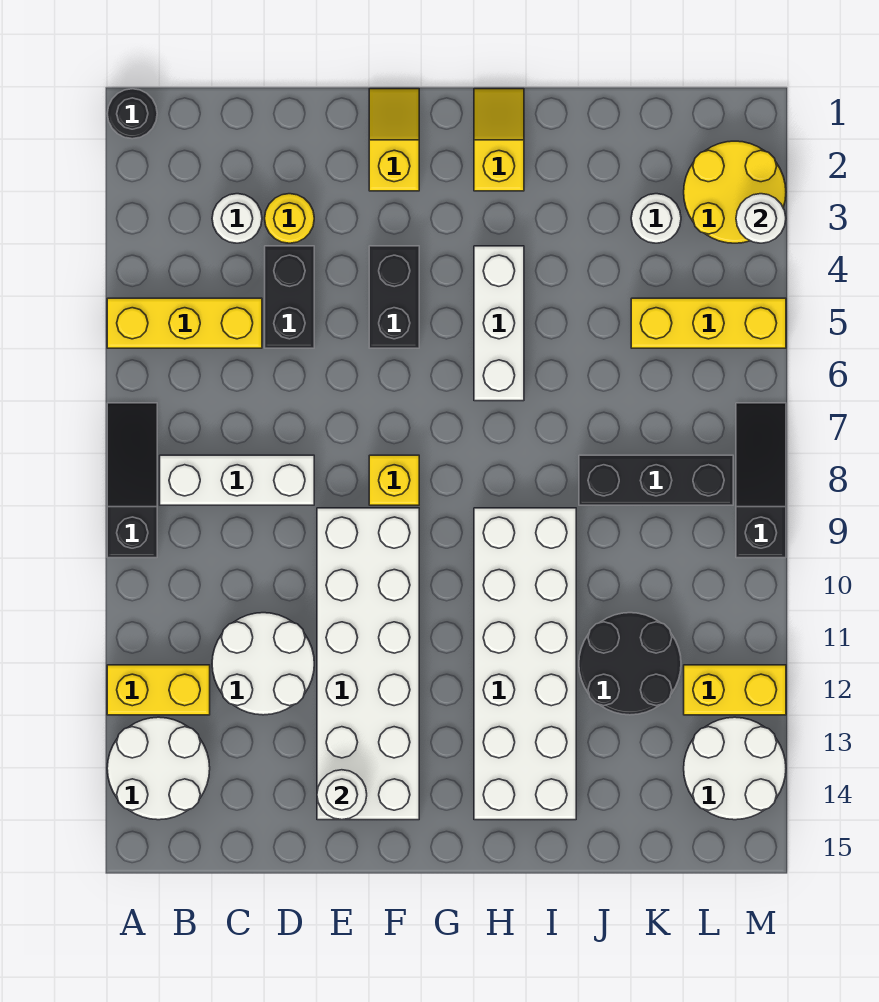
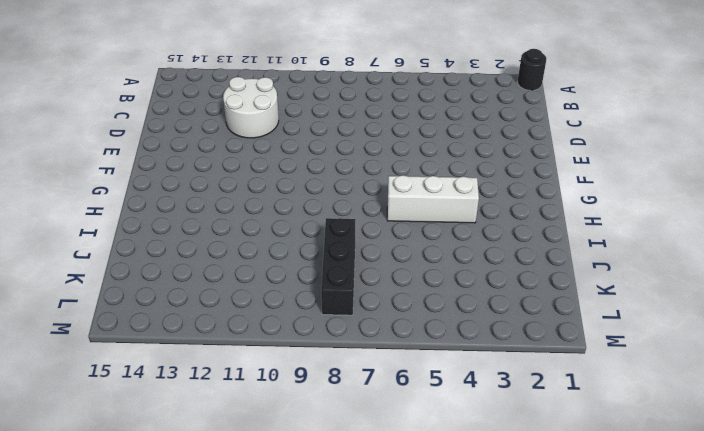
none -> yellow brick A5:C5 level 1
none -> black slope A7:A9 level 1 top 9
none -> yellow brick A12:B12 level 1

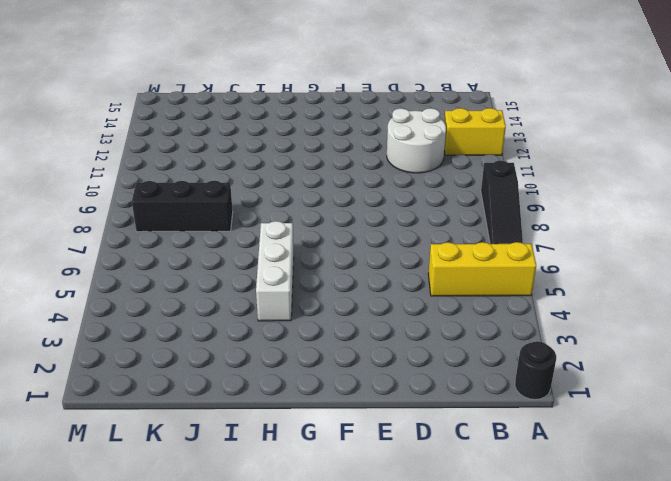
none -> white round brick A13:B14 level 1
none -> white brick B8:D8 level 1
none -> white round brick C3 level 1

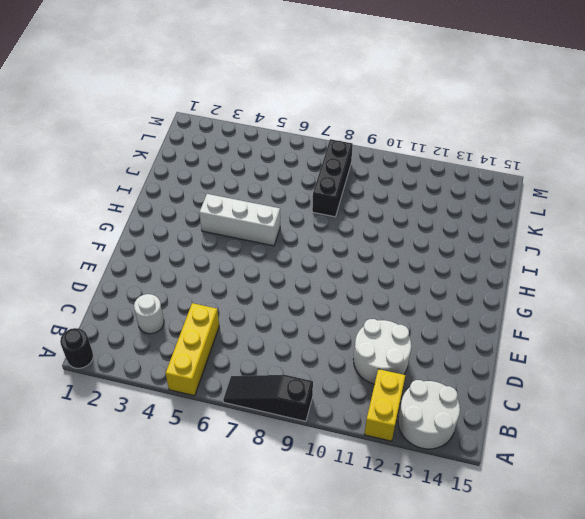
none -> white brick B8:D8 level 1
none -> yellow round brick D3 level 1
none -> black brick D4:D5 level 1

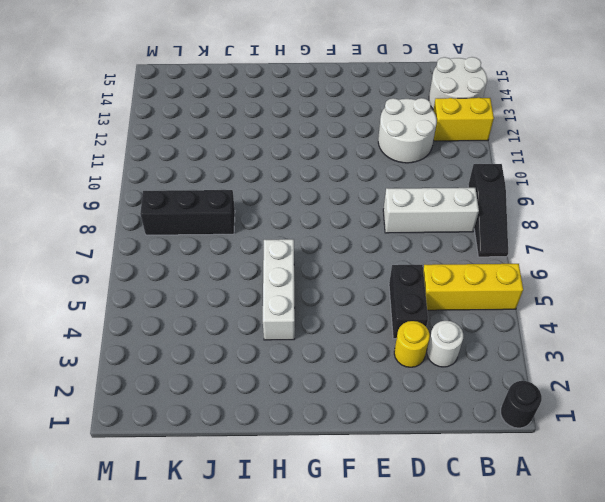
none -> white brick E9:F14 level 1
none -> yellow slope F1:F2 level 1 top 2
none -> black brick F4:F5 level 1

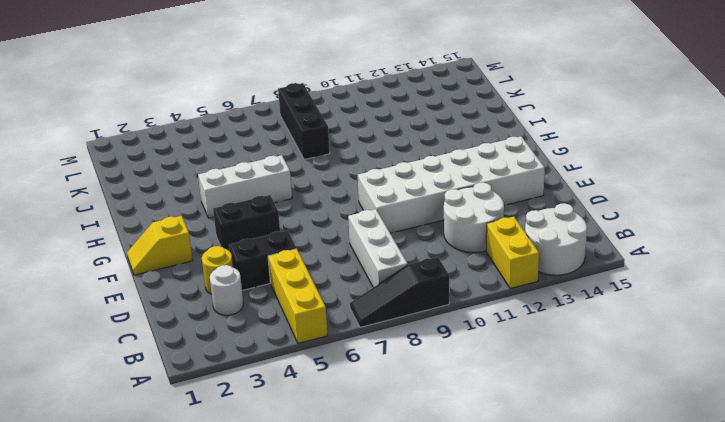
none -> black round brick A1 level 1
none -> yellow brick F8 level 1
none -> yellow slope H1:H2 level 1 top 2

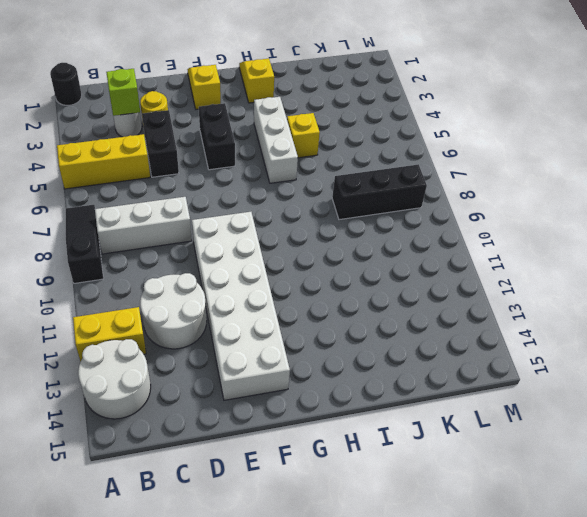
lime brick C3 level 2 -> none
yellow brick I5 level 1 -> yellow brick F8 level 1
none -> white brick H9:I14 level 1
none -> black round brick J11:K12 level 1
none -> white round brick K3 level 1

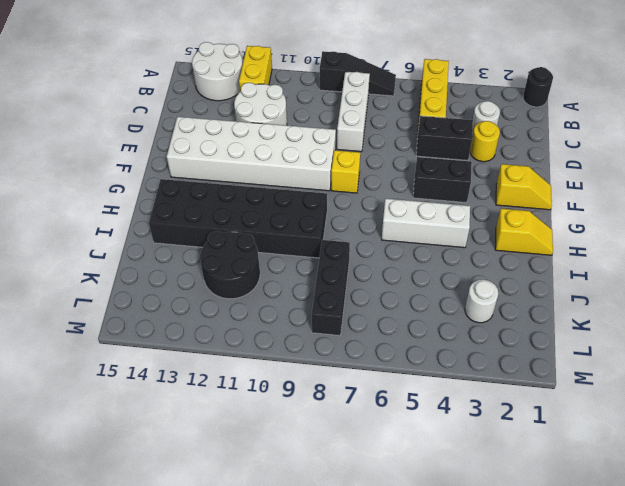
black brick H9:I14 level 1 -> white brick H9:I14 level 1
none -> yellow brick K5:M5 level 1
none -> yellow round brick L2:M3 level 1
none -> yellow brick L12:M12 level 1

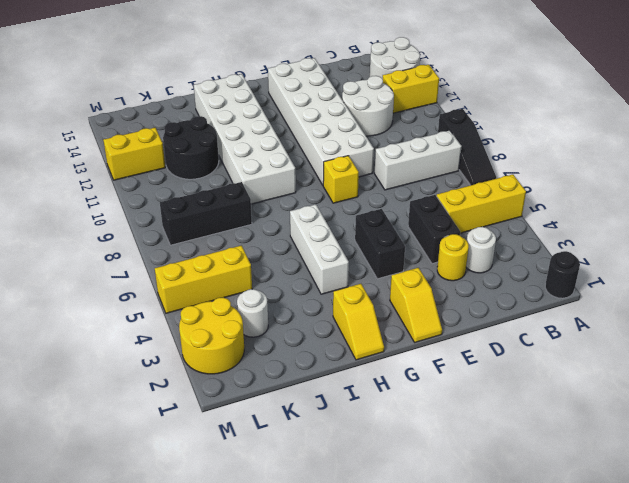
none -> white round brick L13:M14 level 1
none -> black slope M7:M9 level 1 top 9
none -> white round brick E14 level 2

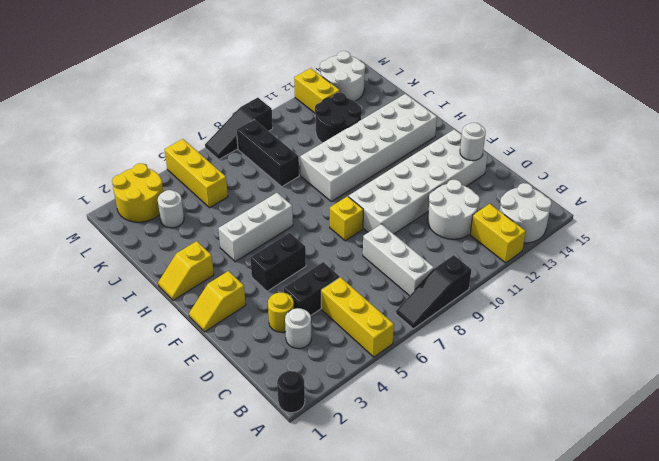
none -> white round brick M3 level 2

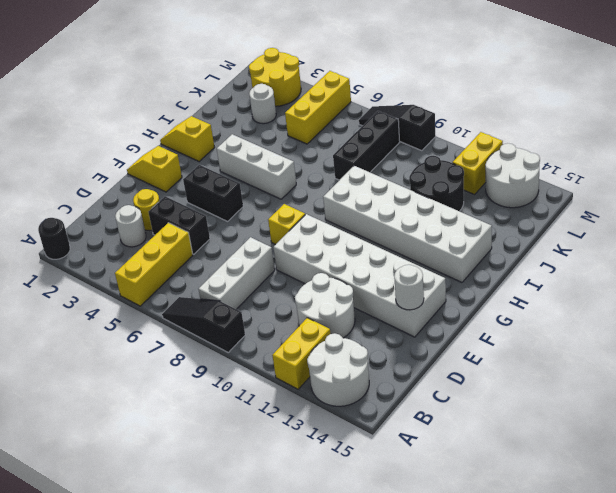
none -> white round brick M3 level 2

